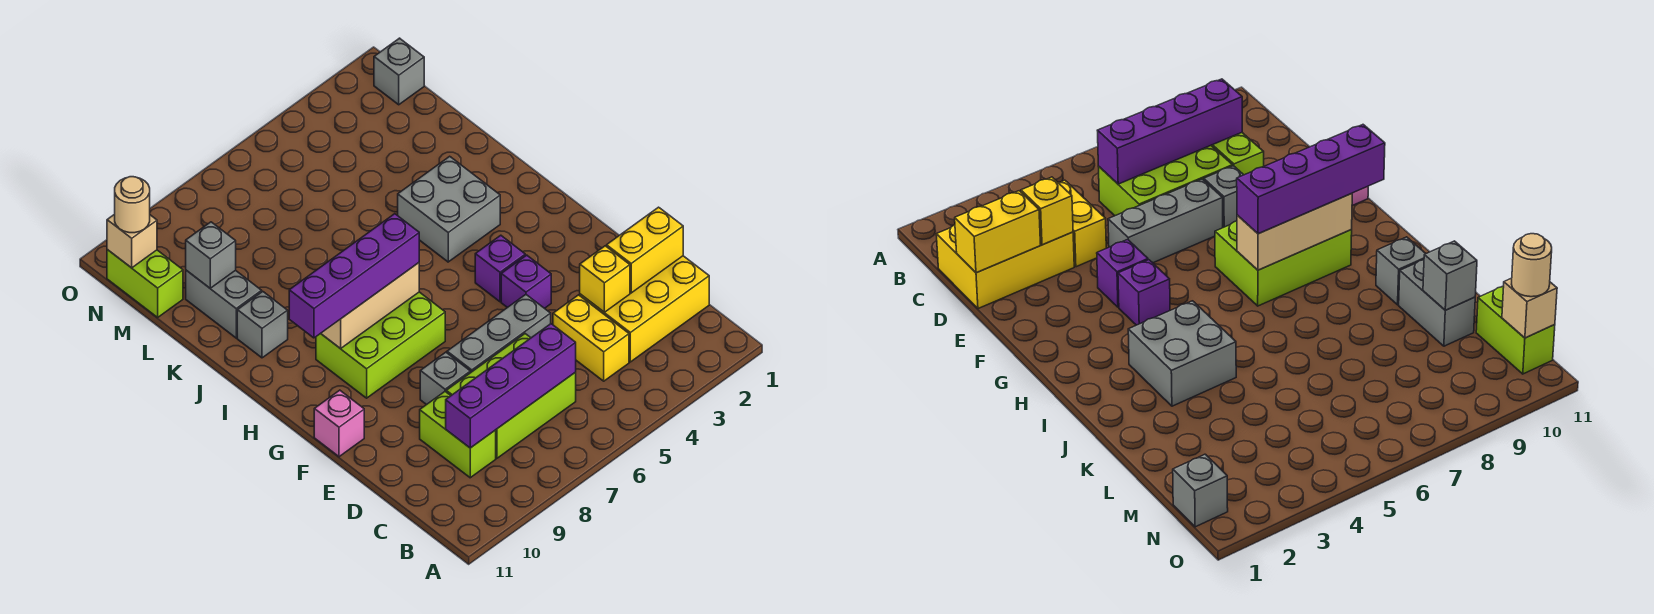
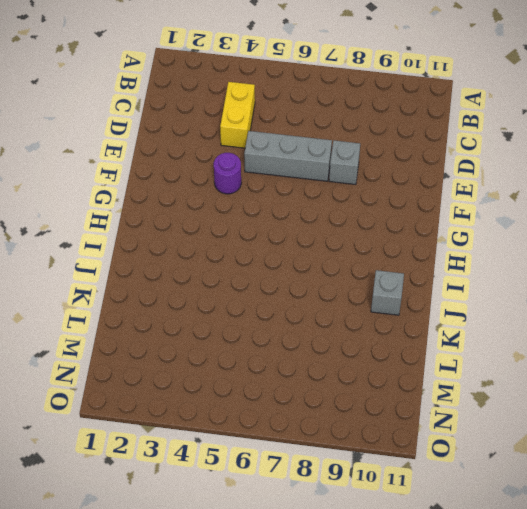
purple round brick F4 level 1 -> purple brick F4 level 1
none -> yellow brick C1:D3 level 1
none -> lime brick C6:D8 level 1
none -> lime brick C9:D9 level 1

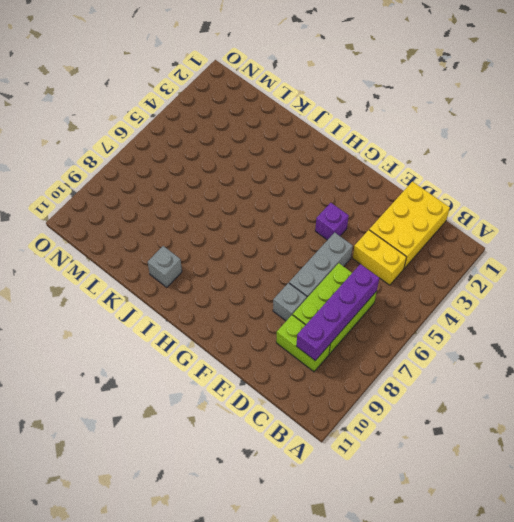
none -> pink brick F11 level 1
none -> purple brick G4 level 1
none -> lime brick G7:H9 level 1

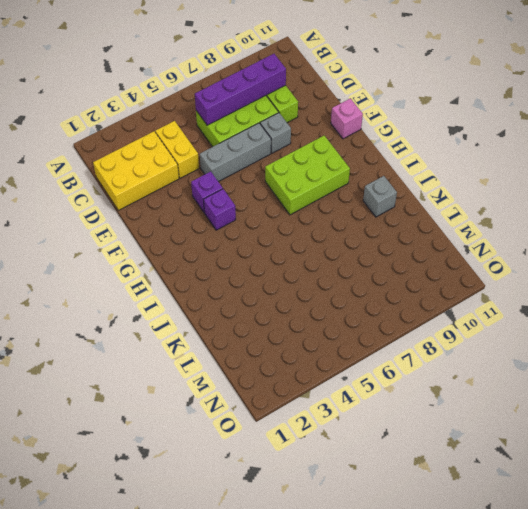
none -> grey brick I3:J4 level 1
none -> grey brick K10:L10 level 1
none -> lime brick M11:N11 level 1

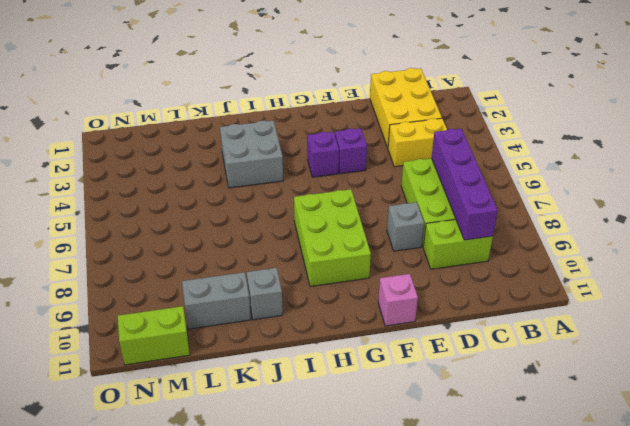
none -> grey brick E5:E7 level 1
none -> grey brick N1 level 1
none -> yellow brick D1:D2 level 2

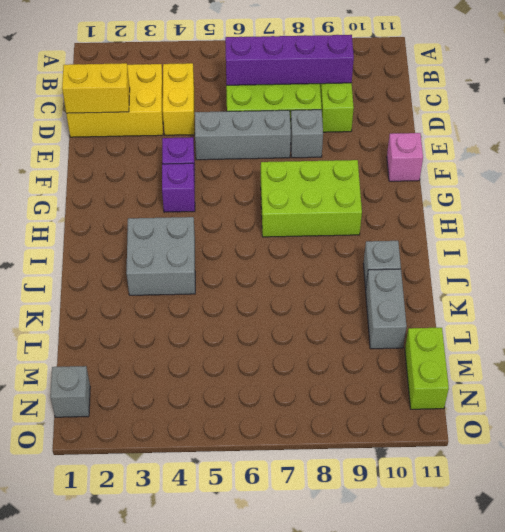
none -> yellow brick D3 level 2
none -> tan brick H7:H9 level 2
none -> grey brick L10 level 2

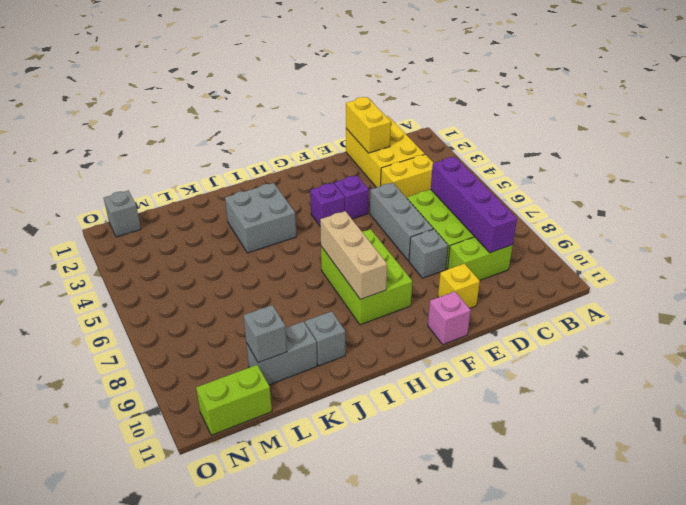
yellow brick E10 level 1 -> yellow brick D3 level 2
none -> tan brick N11 level 2
none -> purple brick H7:H10 level 3
none -> tan round brick N11 level 3

